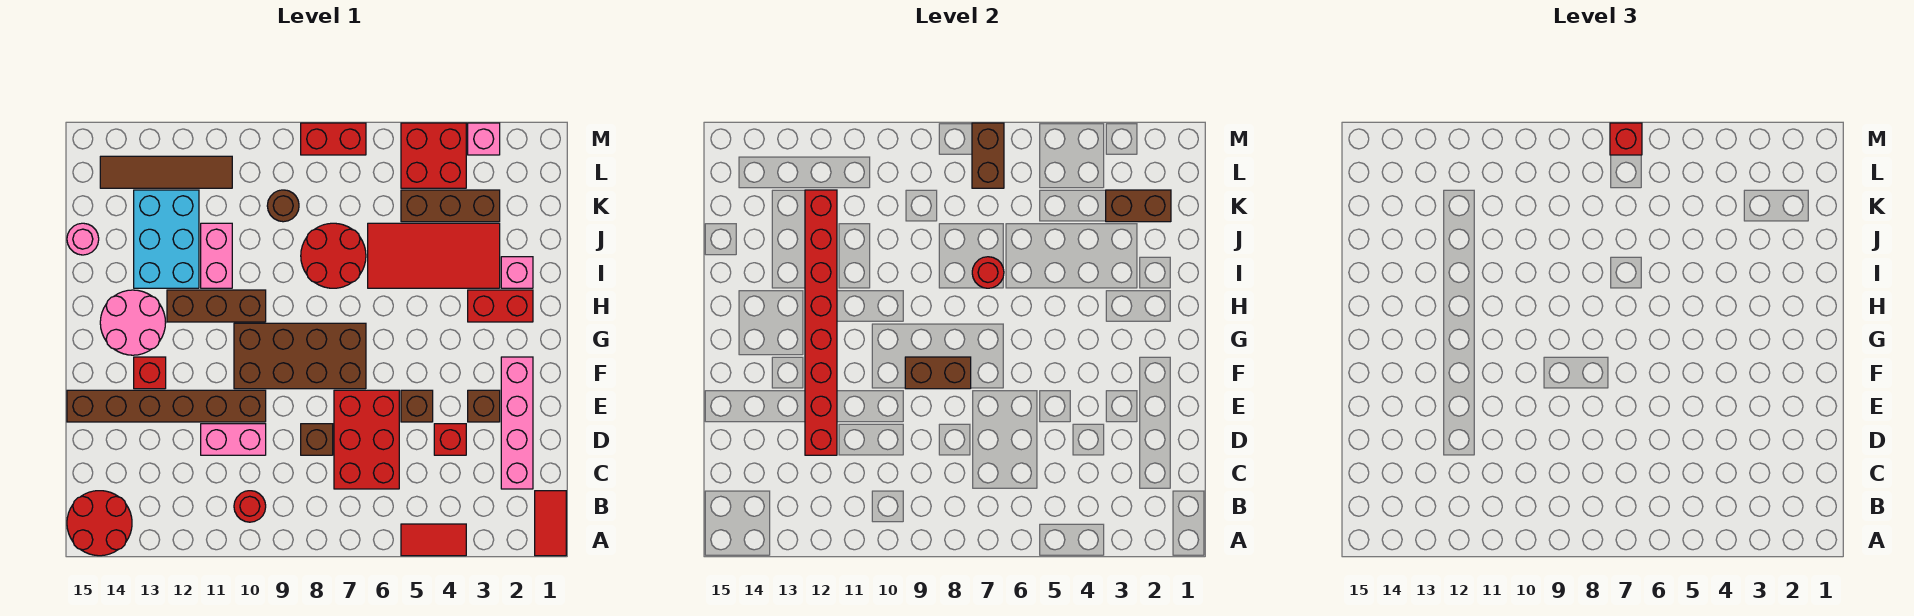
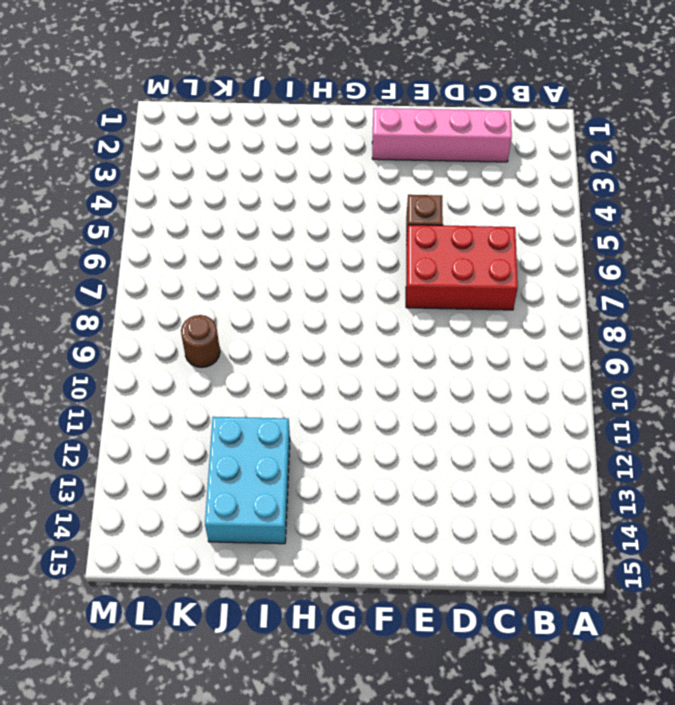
cyan brick I12:J14 level 1 -> cyan brick I12:K13 level 1
none -> red tile A1:B1 level 1
none -> red tile A4:A5 level 1
none -> red round brick A14:B15 level 1
none -> red round brick B10 level 1

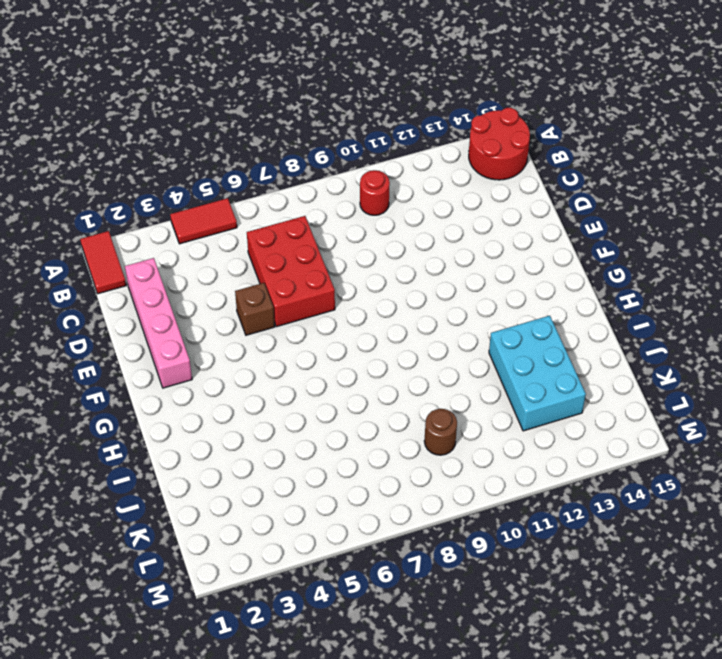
none -> red brick D4 level 1
none -> brown brick D8 level 1
none -> pink brick D10:D11 level 1
none -> brown brick E3 level 1

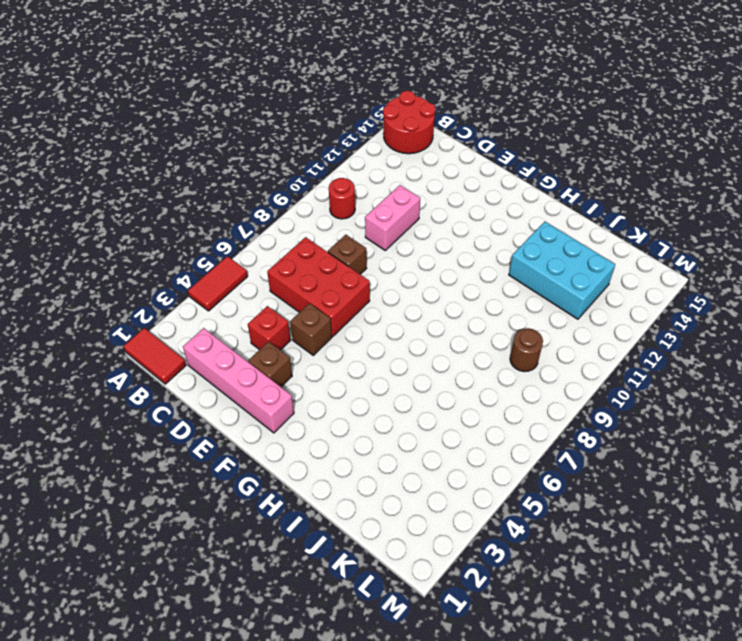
none -> brown brick E10:E15 level 1
none -> brown brick F7:G10 level 1
none -> red brick F13 level 1
none -> pink round brick G13:H14 level 1

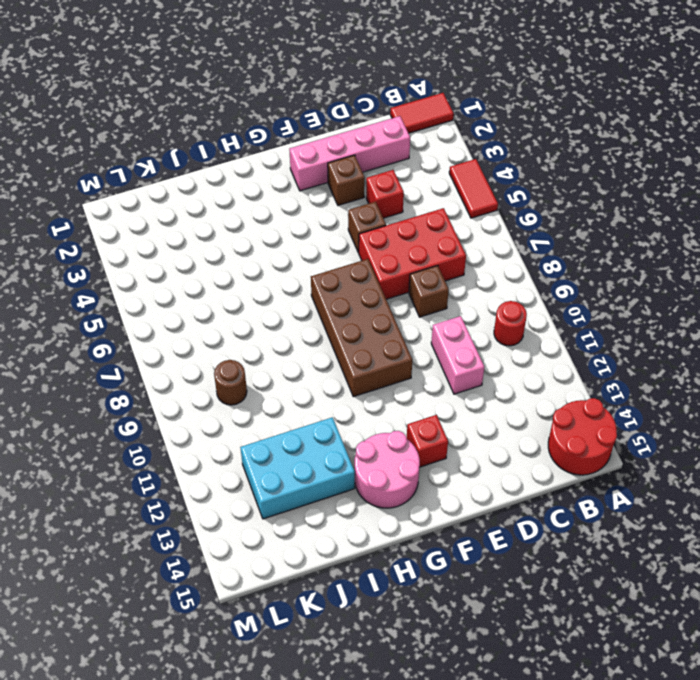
none -> brown brick E10:E15 level 1
none -> red brick H2:H3 level 1
none -> brown brick H10:H12 level 1
none -> pink brick I2 level 1

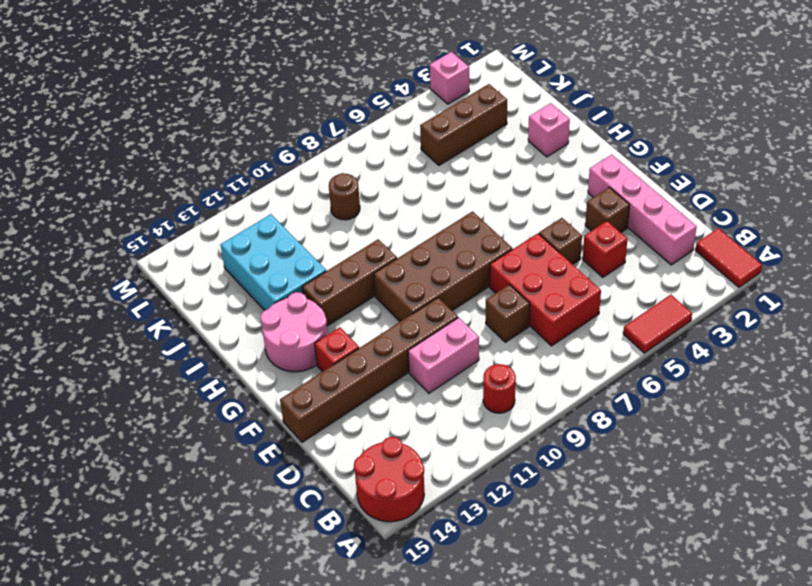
none -> red brick H2:H3 level 1
none -> red tile I3:J6 level 1
none -> red round brick I7:J8 level 1
none -> pink brick I11:J11 level 1

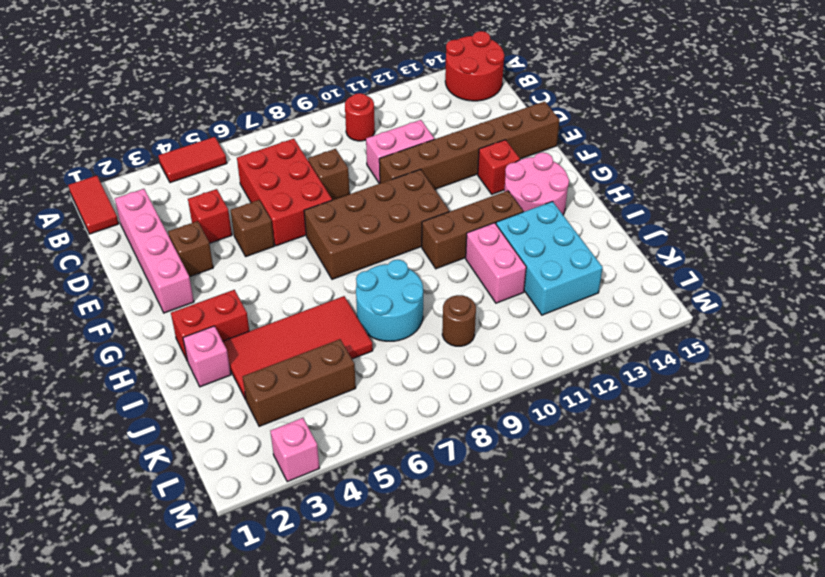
cyan round brick I7:J8 level 1 -> red round brick I7:J8 level 1
none -> pink round brick J15 level 1
none -> red brick L4:M5 level 1
none -> brown tile L11:L14 level 1
none -> red brick M7:M8 level 1

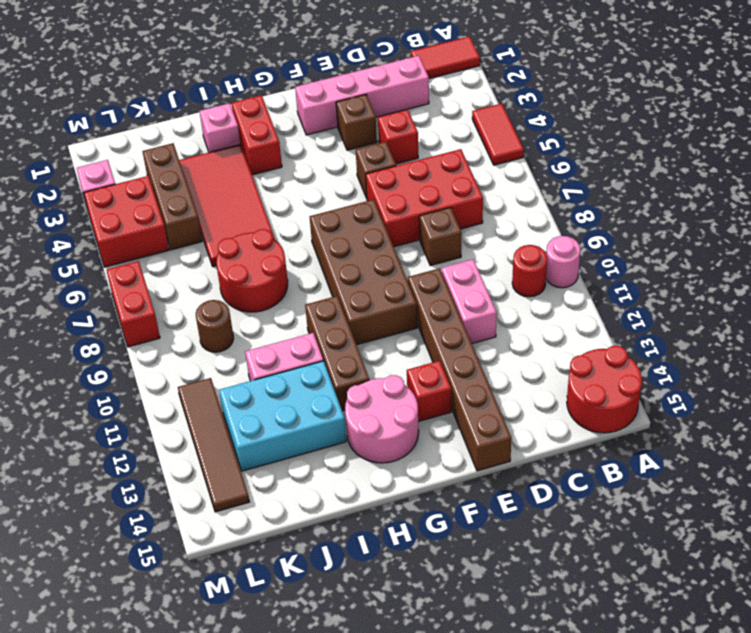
pink round brick A10 level 1 -> pink round brick J15 level 1
none -> red brick D12:K12 level 2
none -> brown brick F8:F9 level 2
none -> red round brick I7 level 2
none -> brown brick K2:K3 level 2

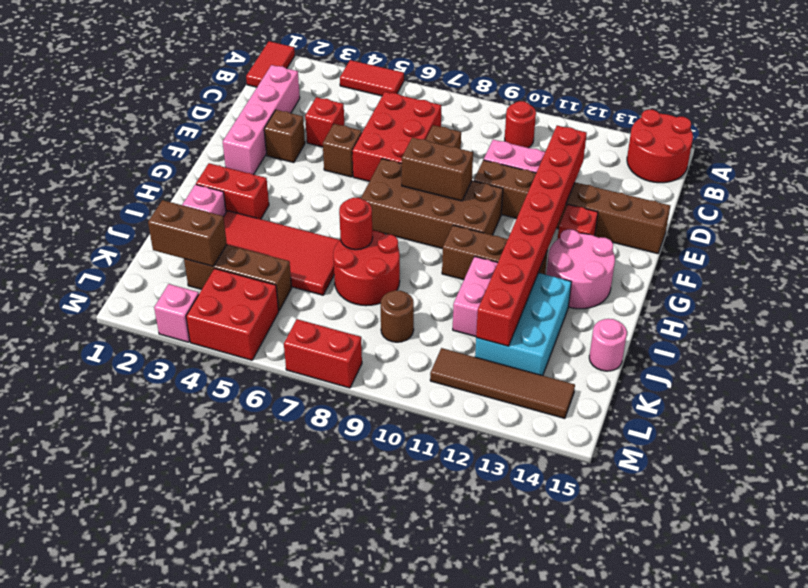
none -> brown brick L7:M7 level 2
none -> red brick M7 level 3

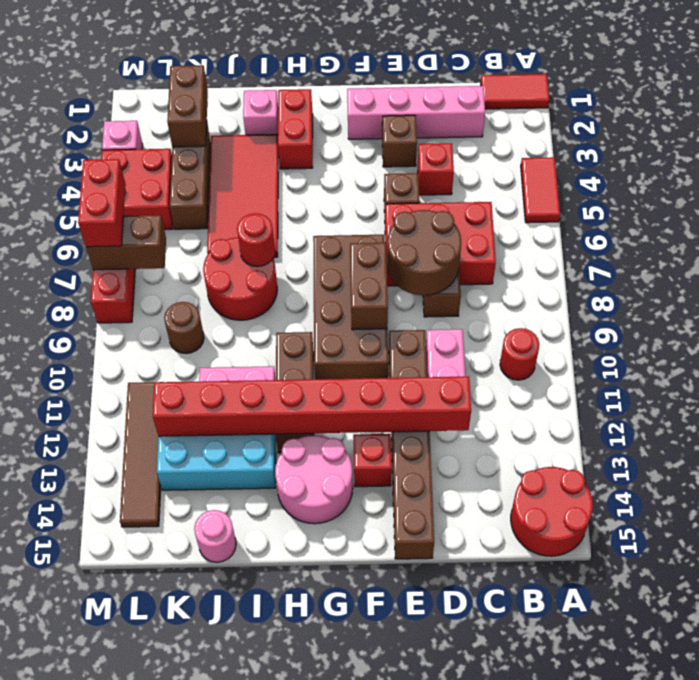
brown round brick D7:E8 level 2 -> none
red brick M6:M7 level 3 -> red brick M7 level 3

